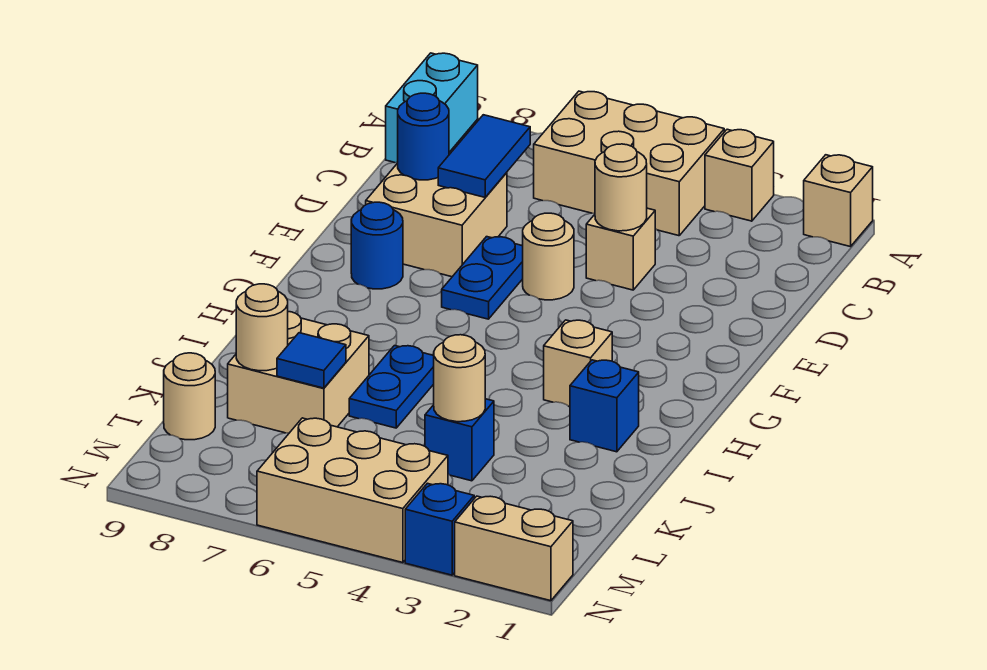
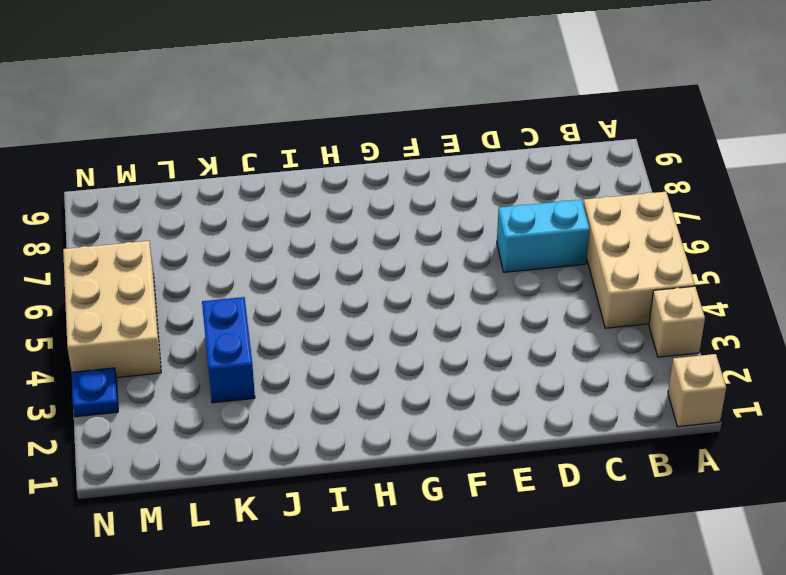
cyan brick C6:D6 level 1 -> cyan brick A9:B9 level 1
blue brick K3:K4 level 1 -> blue brick K4 level 1
blue plate N3 level 1 -> blue brick N3 level 1
none -> tan brick D4 level 1
none -> tan brick D7:E8 level 1
none -> tan round brick E5 level 1

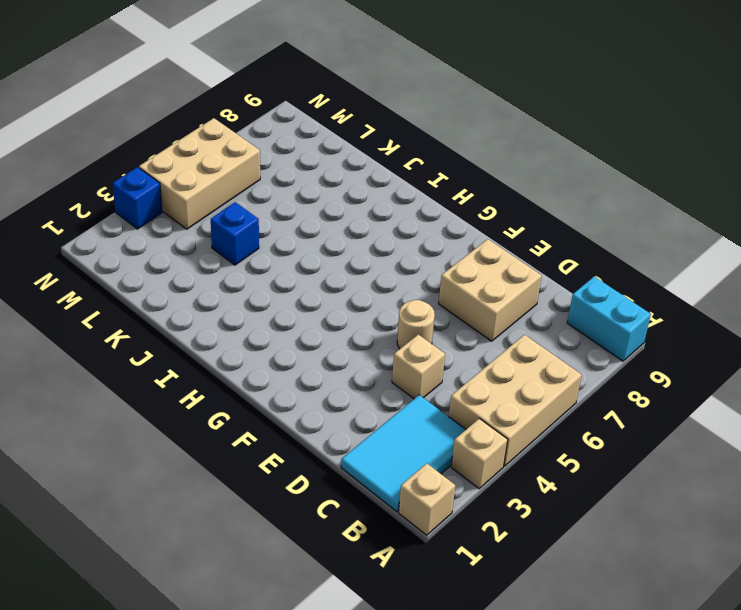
cyan tile B1:C3 level 1 -> none
none -> blue plate E6:F6 level 1
none -> blue round brick F8 level 1
none -> tan brick H3 level 1

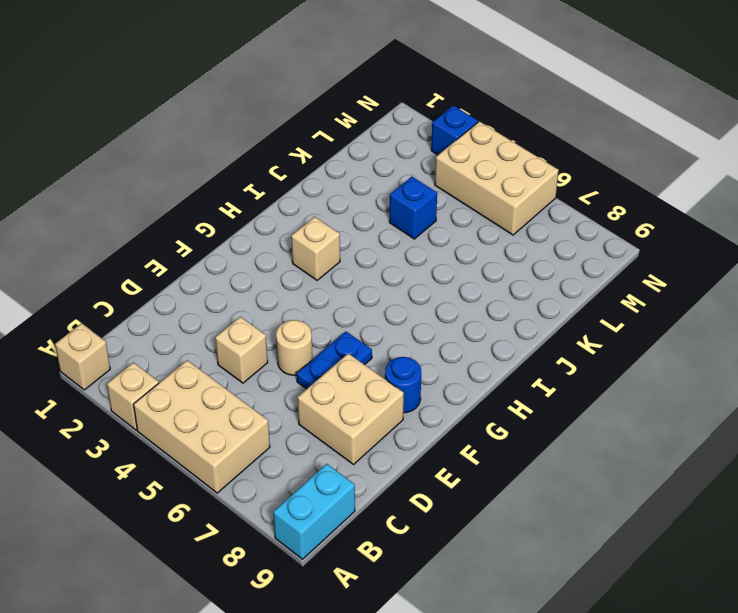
none -> blue brick I2 level 1
none -> blue plate I6:J6 level 1
none -> tan brick J7:K8 level 1

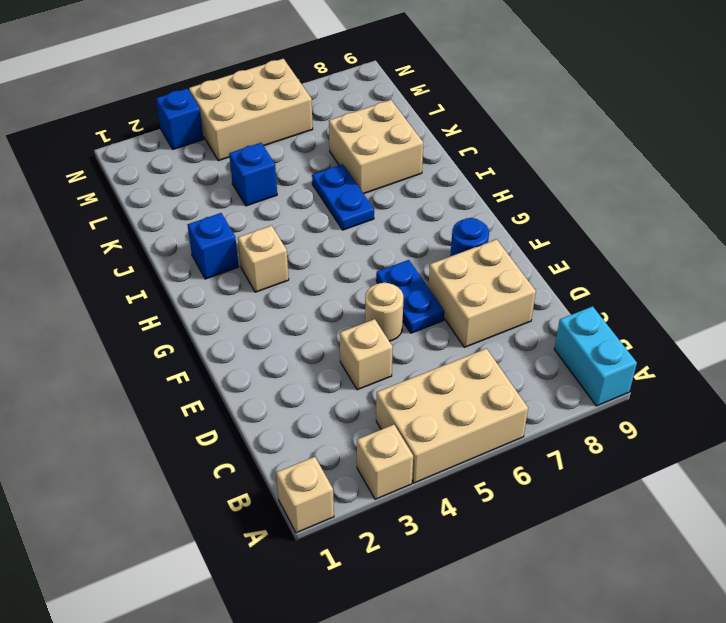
none -> tan round brick L9 level 1
none -> tan brick N1:N2 level 1
none -> blue tile C7:D7 level 2

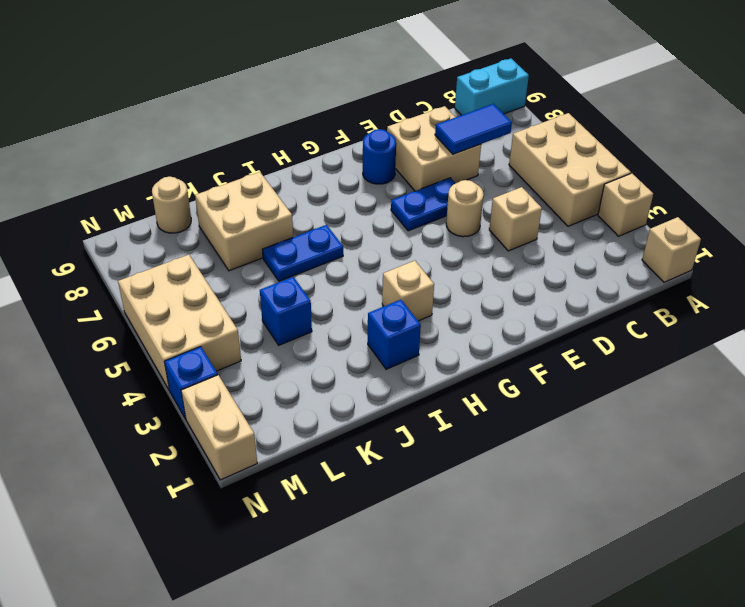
none -> tan round brick D4 level 2
none -> blue round brick D8 level 2
none -> tan round brick K4 level 2

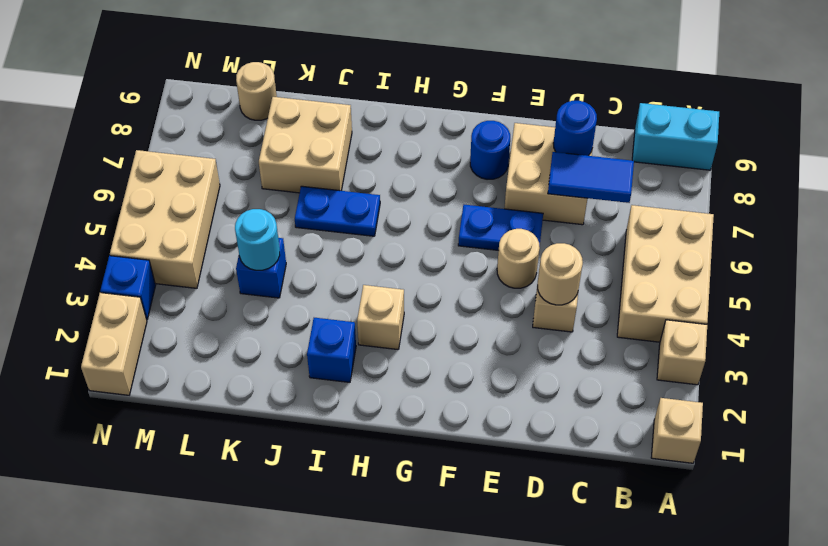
cyan round brick K4 level 2 -> tan round brick K4 level 2
none -> blue tile K7 level 2
none -> tan round brick K8 level 2

